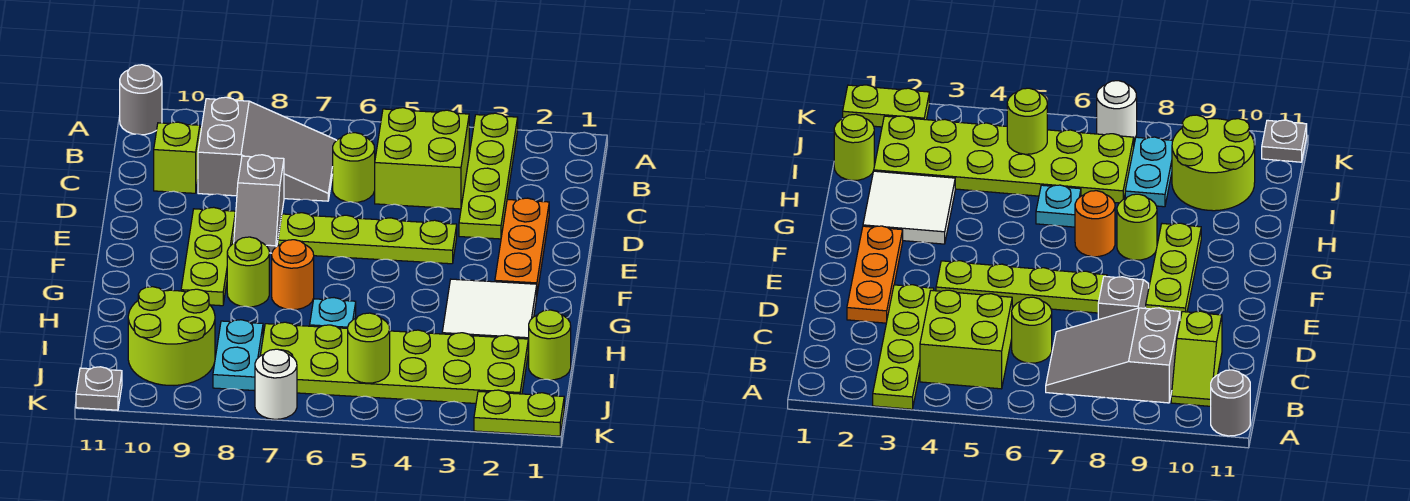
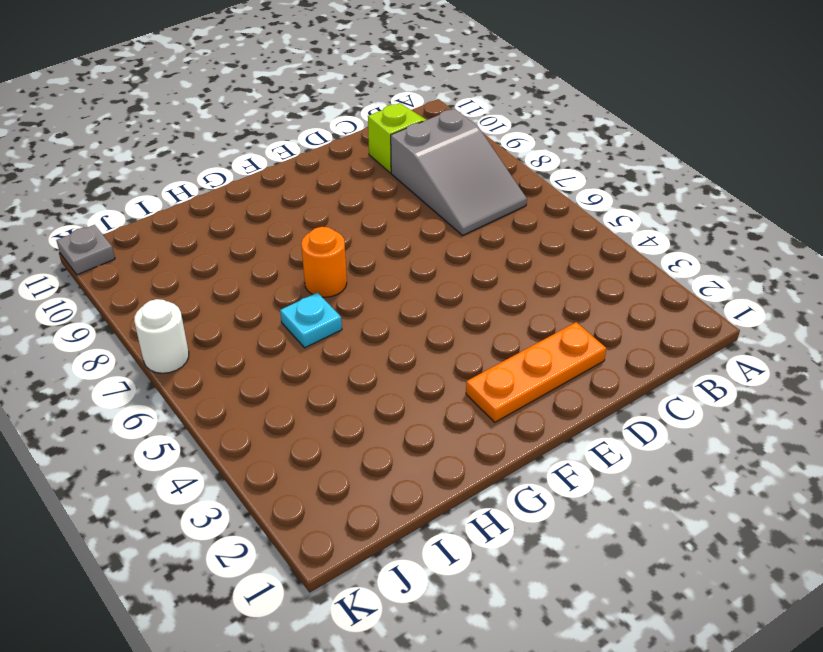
none -> lime plate A3:D3 level 1
none -> grey round brick A11 level 1
none -> lime brick B4:C5 level 1

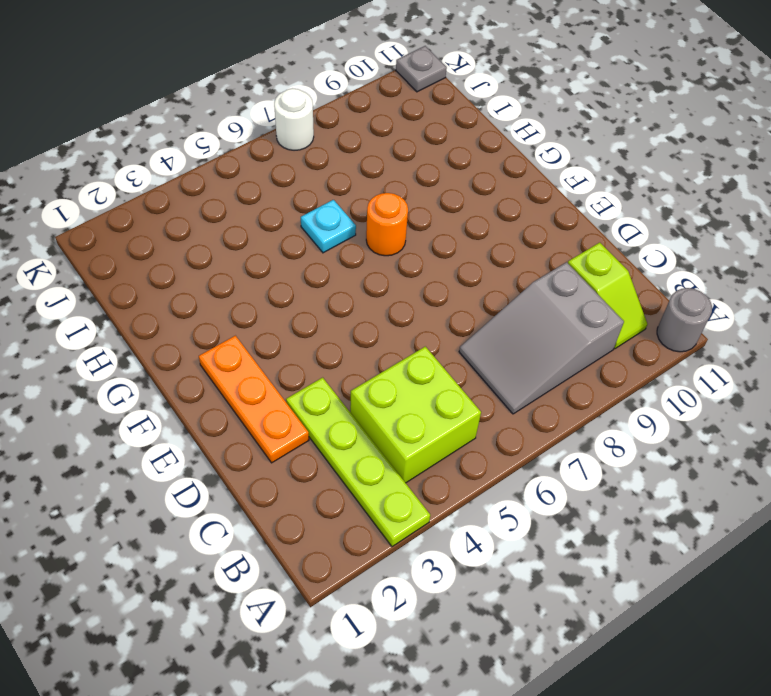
none -> lime round brick C6 level 1
none -> grey slope D8:E8 level 1 top D
none -> lime plate E4:E7 level 1

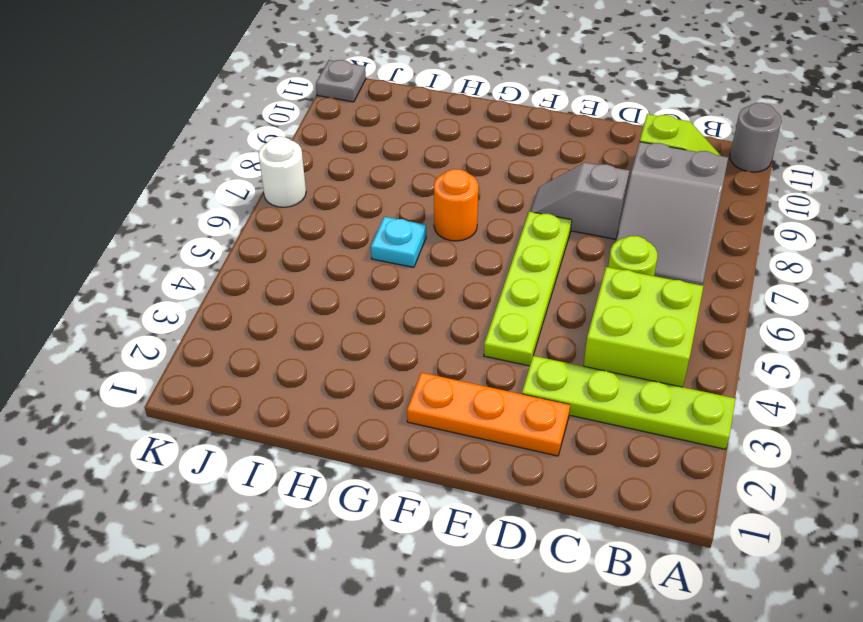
none -> lime plate E9:G9 level 1
none -> white tile G2:H3 level 1
none -> lime round brick G8 level 1

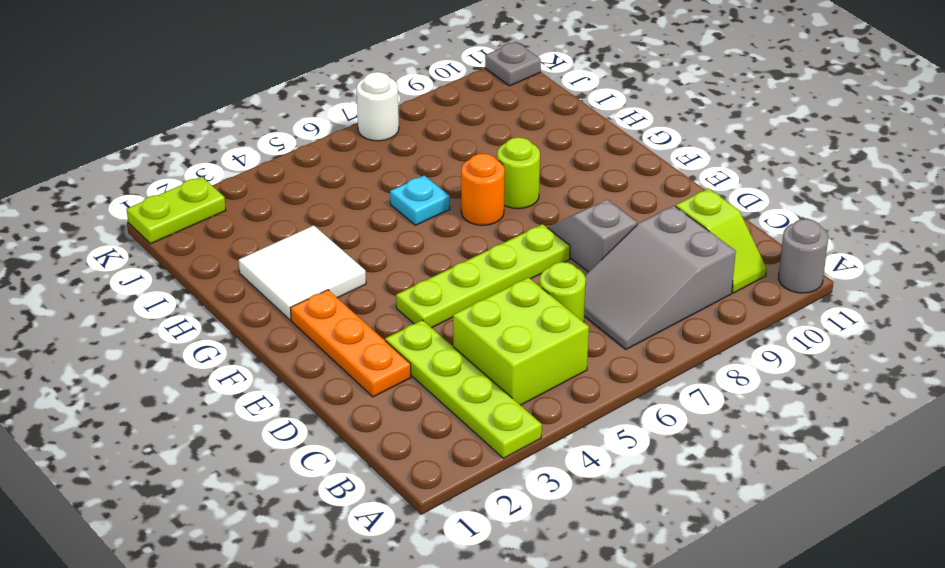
none -> lime plate E9:G9 level 1
none -> lime round brick I1 level 1
none -> lime plate I2:J7 level 1

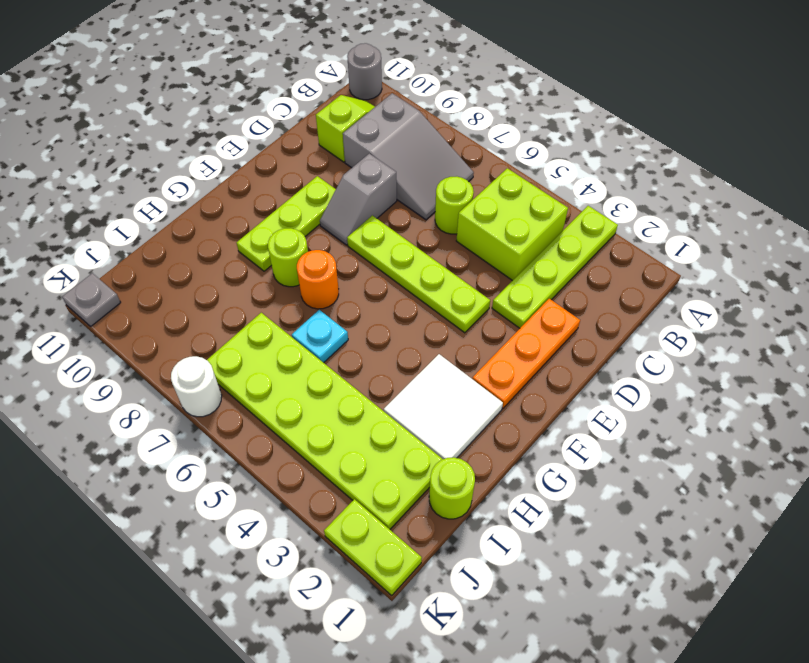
none -> cyan plate I8:J8 level 1
none -> lime round brick I9:J10 level 1
none -> lime round brick J5 level 2

